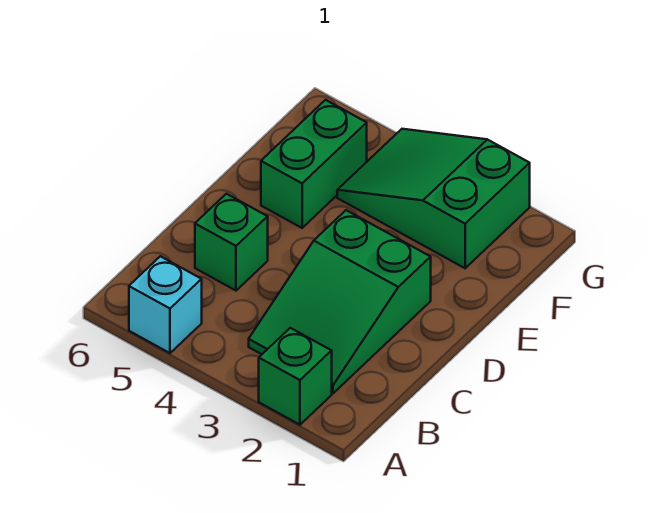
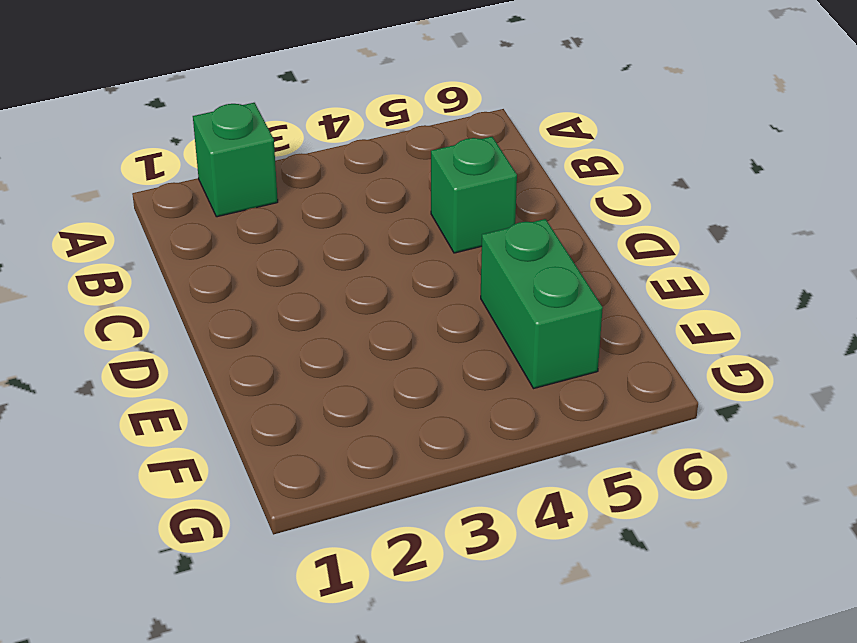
none -> cyan brick A5 level 1
none -> green slope B2:D3 level 1 top D

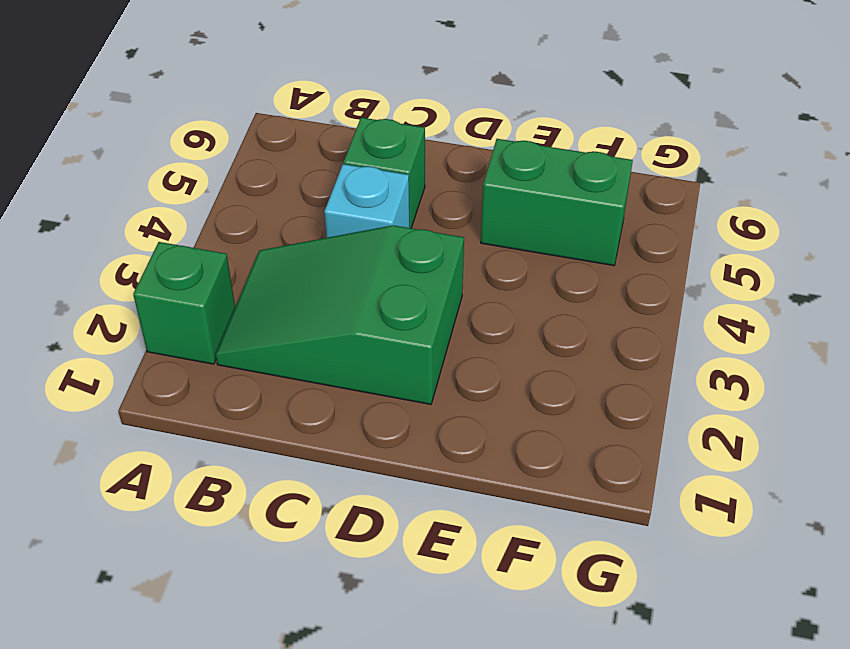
cyan brick C4 level 1 -> cyan brick A5 level 1
none -> green slope F2:G4 level 1 top 2

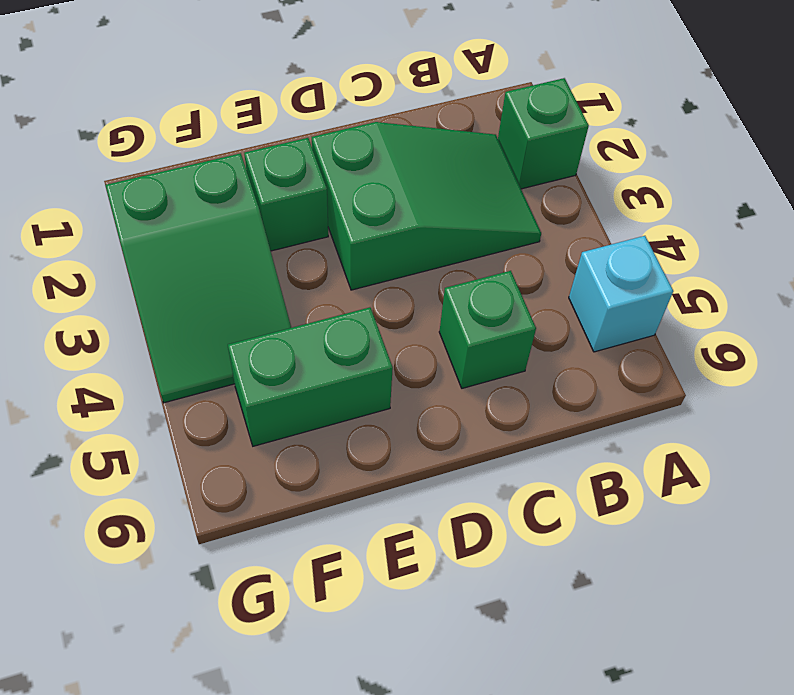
green brick E2 level 1 -> none

